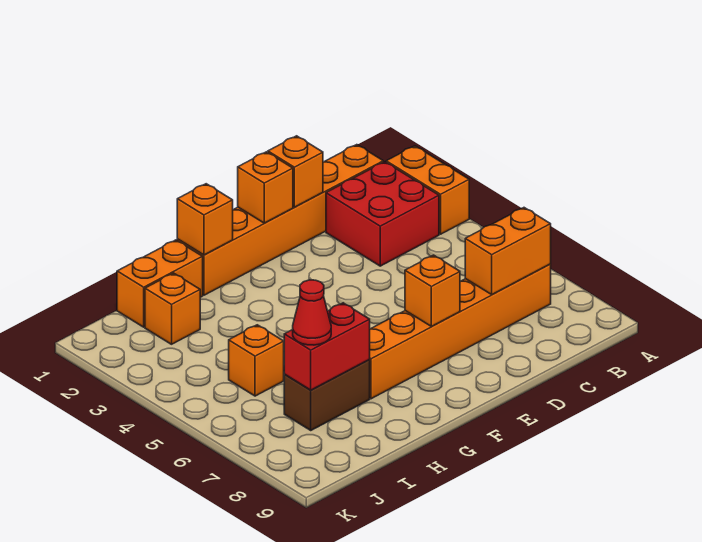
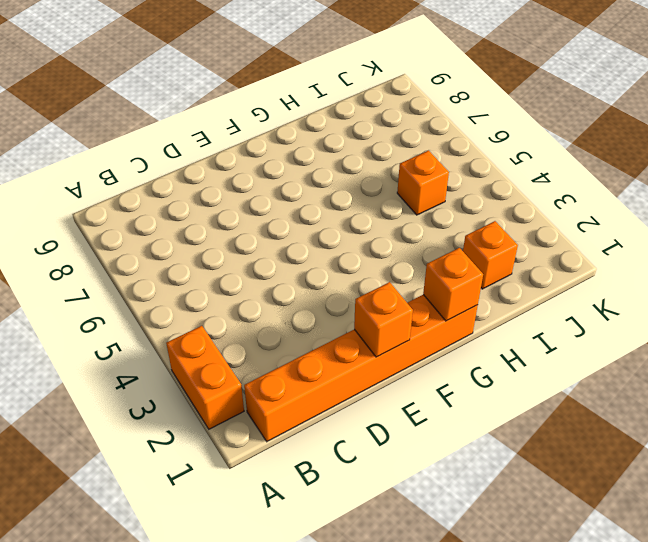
none -> red brick B2:C3 level 1
none -> orange brick B7:G7 level 1
none -> orange brick H1:I1 level 1

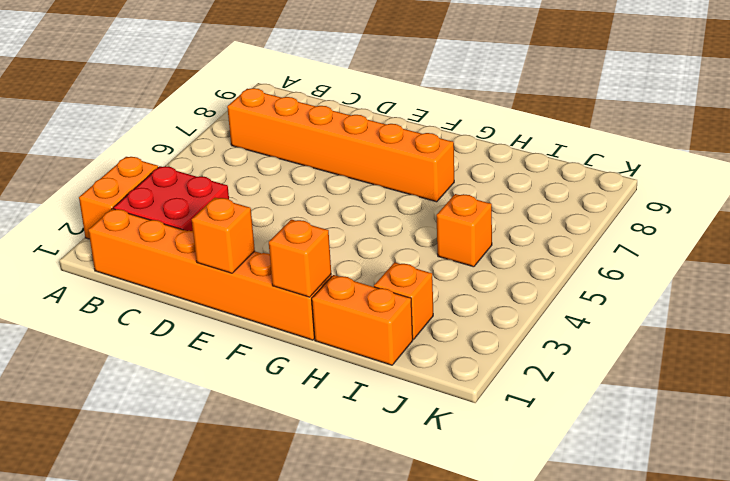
none -> brown brick H7:I7 level 1
none -> orange brick B7:C7 level 2
none -> orange brick D1 level 2

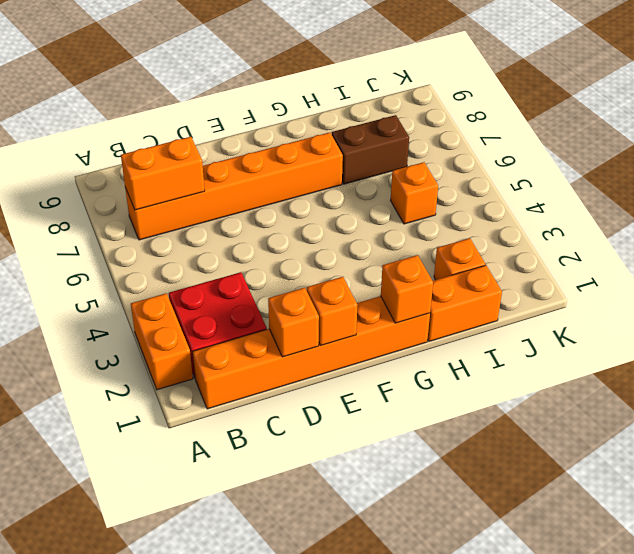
none -> orange brick E7 level 2
none -> red brick H7:I7 level 2
none -> red cone I7 level 3

